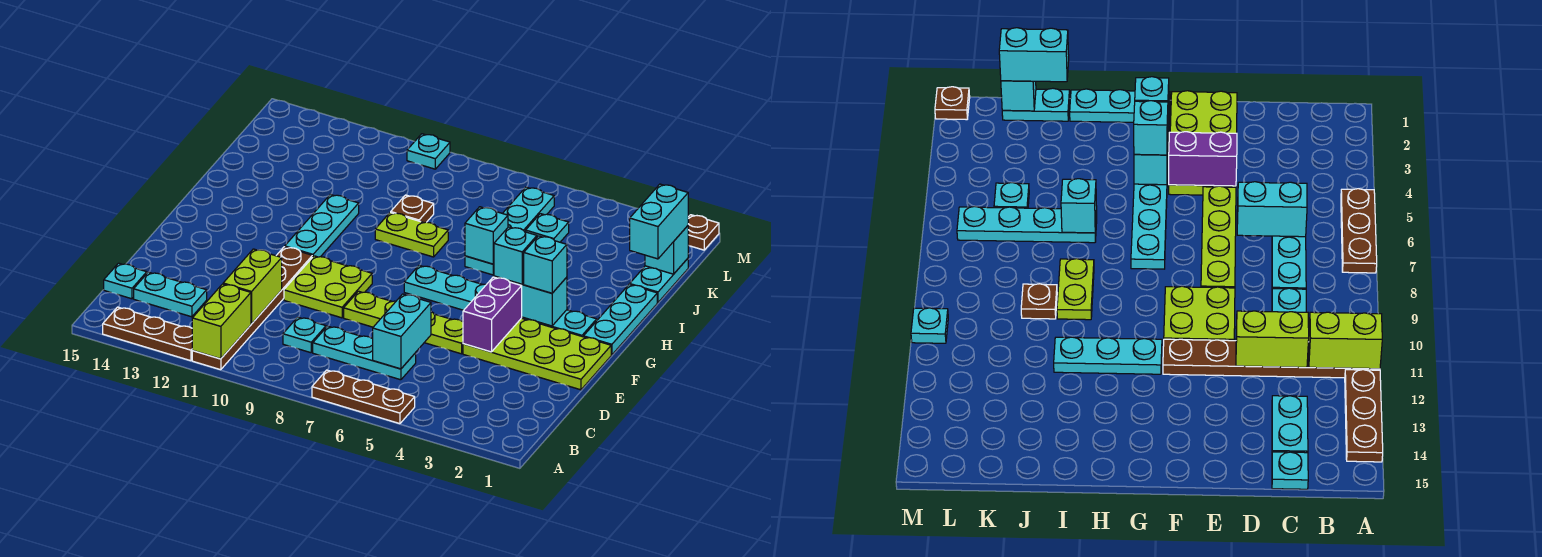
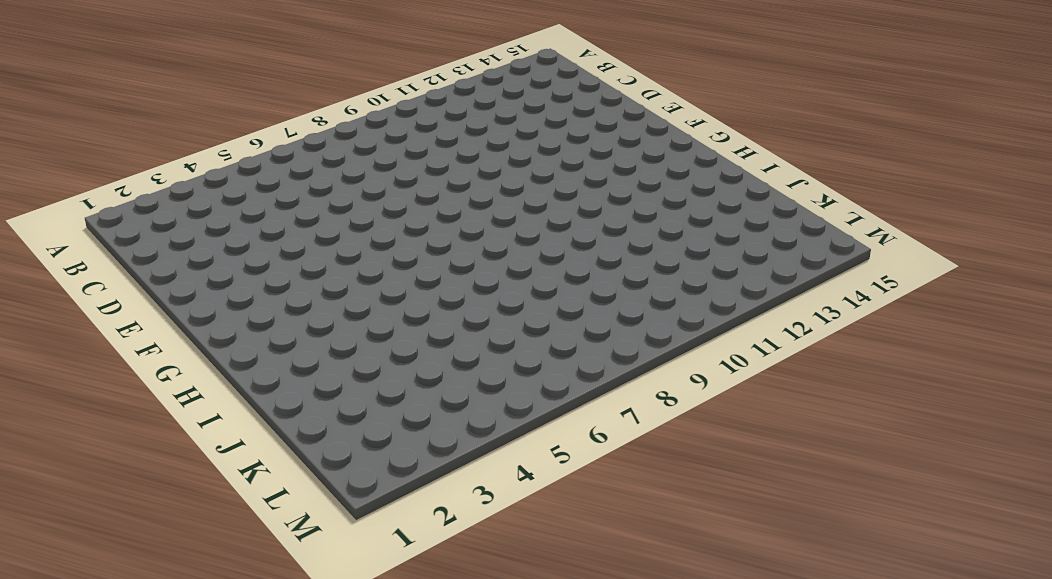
none -> brown plate A5:A7 level 1
none -> brown plate A11:F11 level 1
none -> brown plate A12:A14 level 1
none -> cyan plate C6:C8 level 1

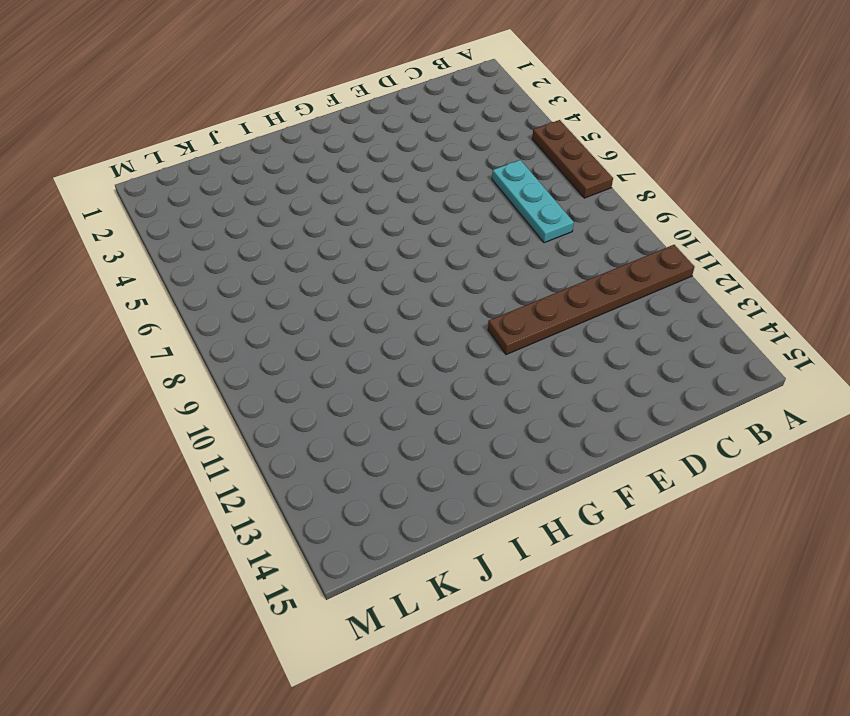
none -> brown plate A12:A14 level 1
none -> cyan plate C9 level 1
none -> cyan plate C13:C14 level 1
none -> cyan plate C15 level 1

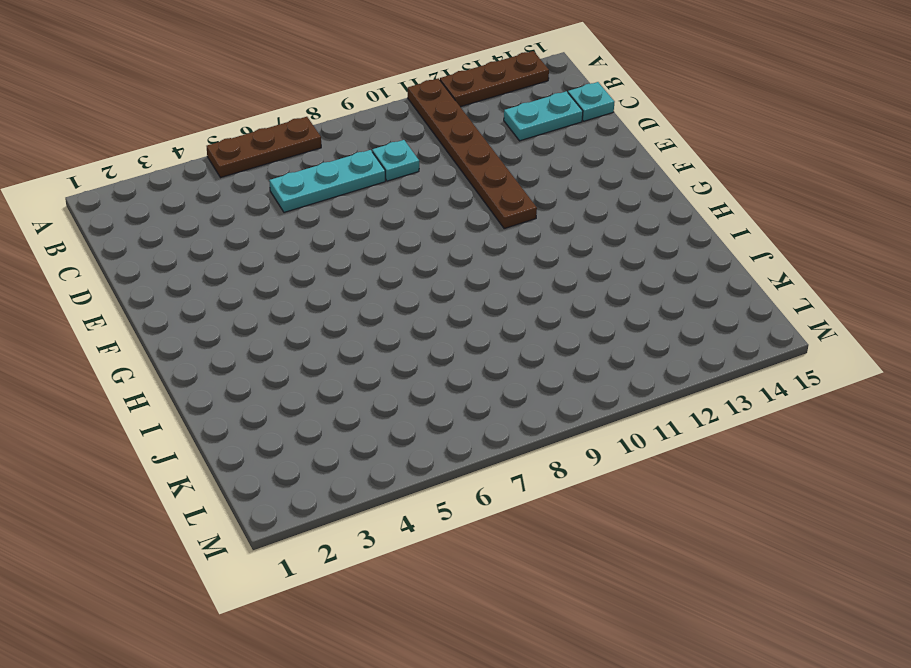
none -> lime plate E1:F4 level 1
none -> lime plate E5:E8 level 1
none -> lime plate E9:F10 level 1
none -> cyan plate G1:I1 level 1

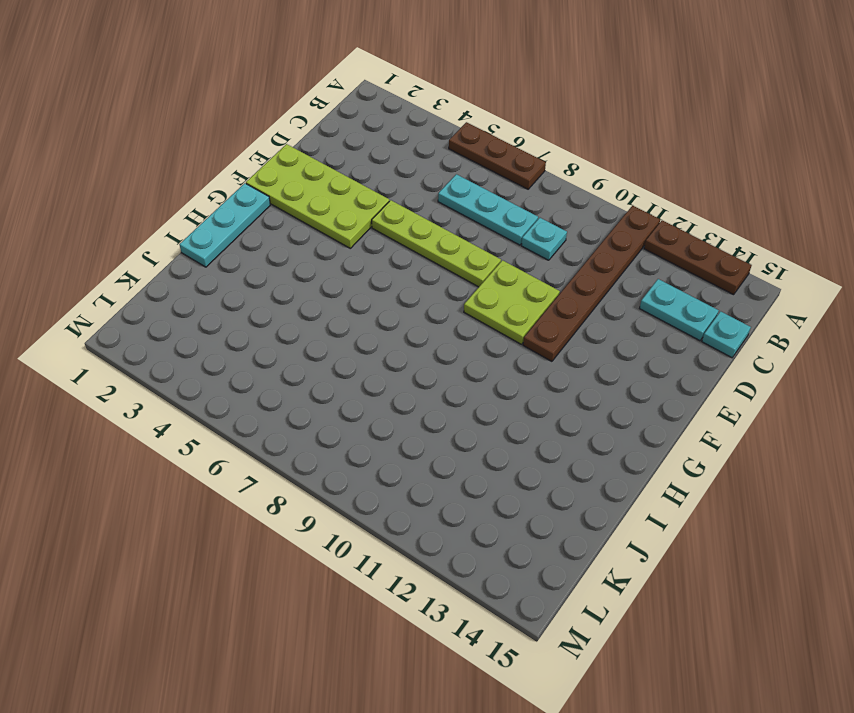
none -> cyan plate G2:G7 level 1
none -> cyan plate G11:I11 level 1
none -> cyan plate I6:L6 level 1
none -> lime plate I8:I9 level 1

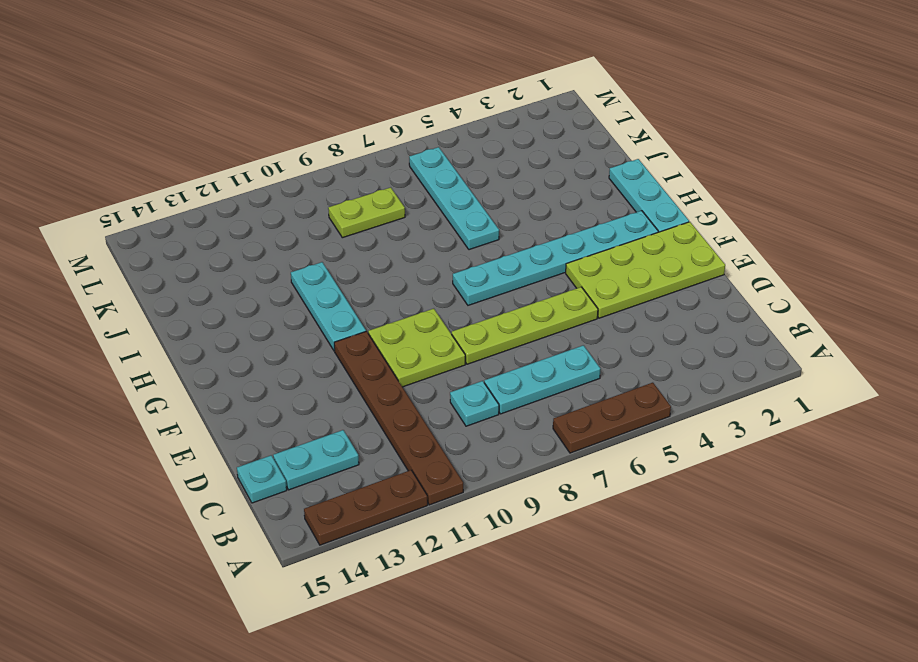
lime plate K8:K9 level 1 -> lime plate I8:I9 level 1
none -> cyan plate J1:K1 level 1
none -> brown plate J9 level 1
none -> cyan plate K5 level 1
none -> brown plate M1 level 1

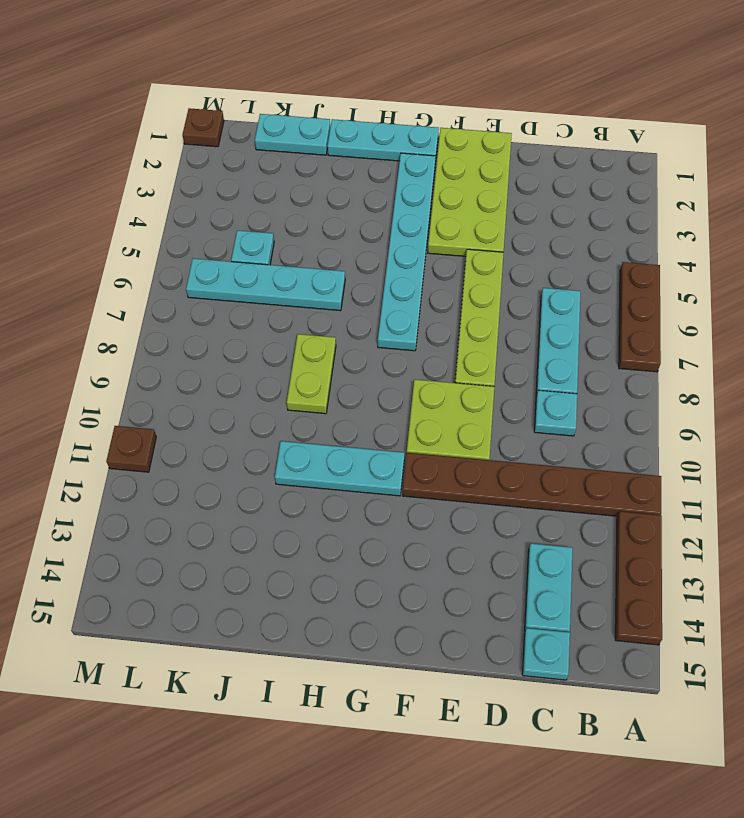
brown plate M11 level 1 -> brown plate J9 level 1
none -> cyan plate M10 level 1
none -> lime brick A11:B11 level 2
none -> cyan brick C6:D6 level 2
none -> lime brick C11:D11 level 2

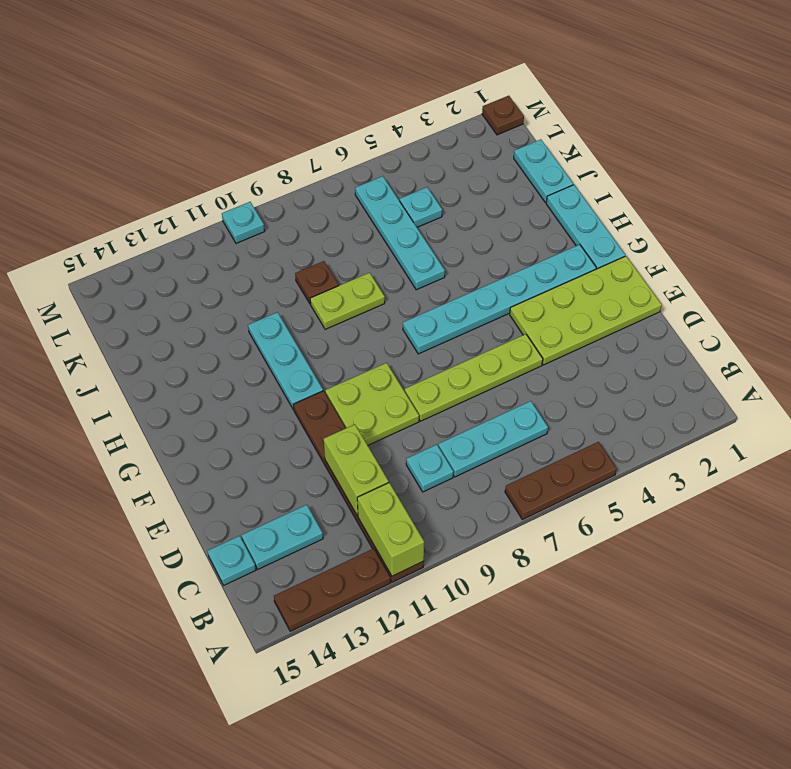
none -> cyan brick C6:D6 level 2
none -> purple brick E4:F4 level 2
none -> cyan brick G3:G4 level 2
none -> cyan brick I6 level 2

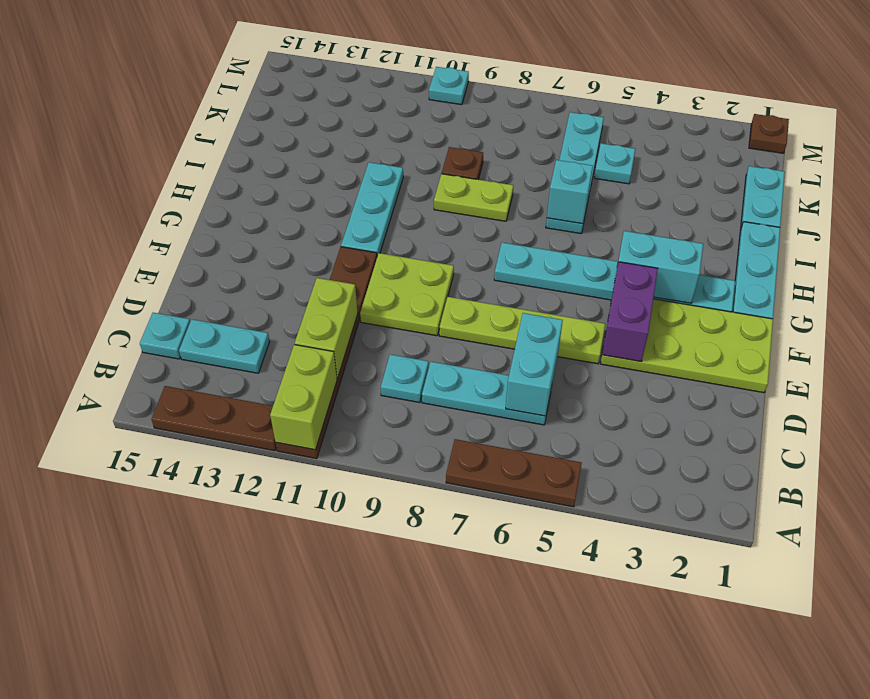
none -> cyan brick K1 level 2
none -> cyan brick G3 level 3
none -> cyan brick G4 level 3
none -> cyan brick J1:K1 level 3

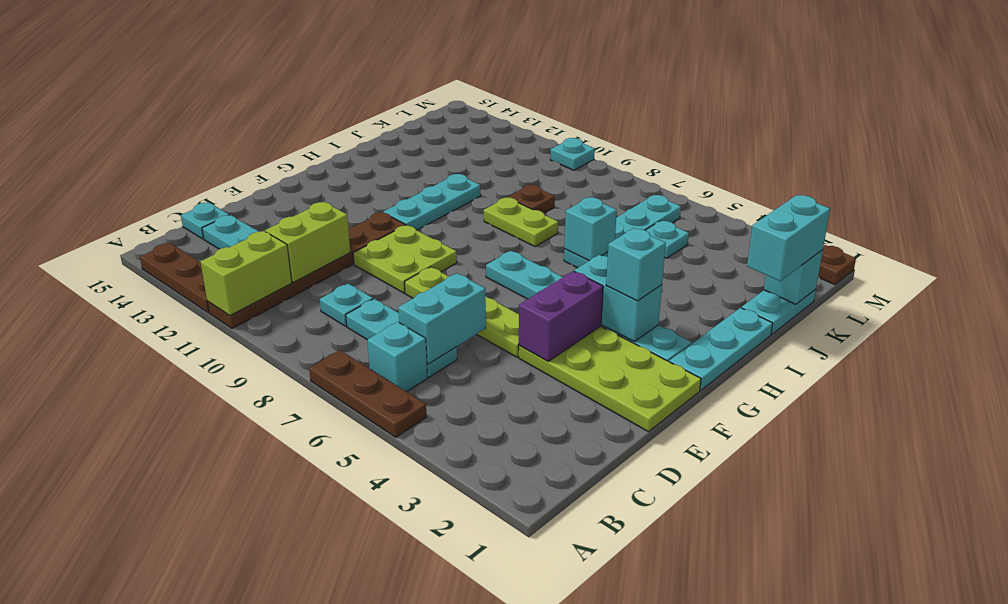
cyan brick B6 level 1 -> cyan brick G4 level 3

